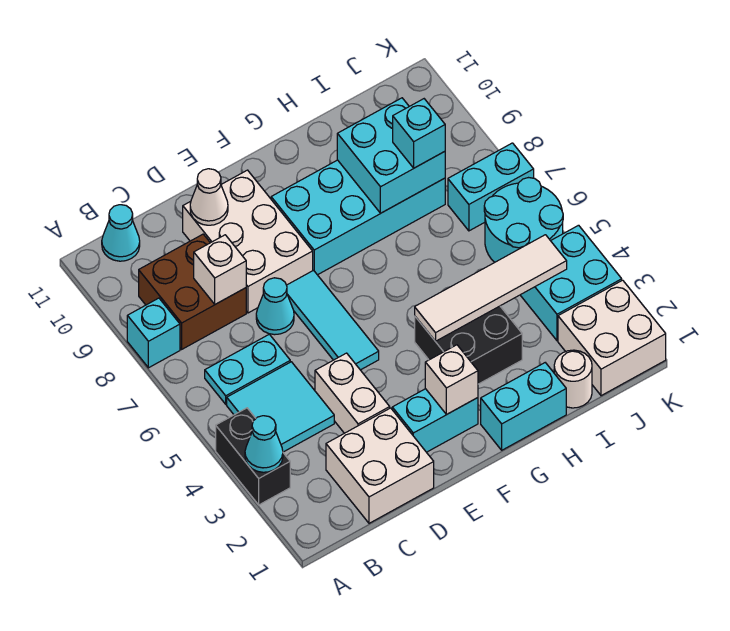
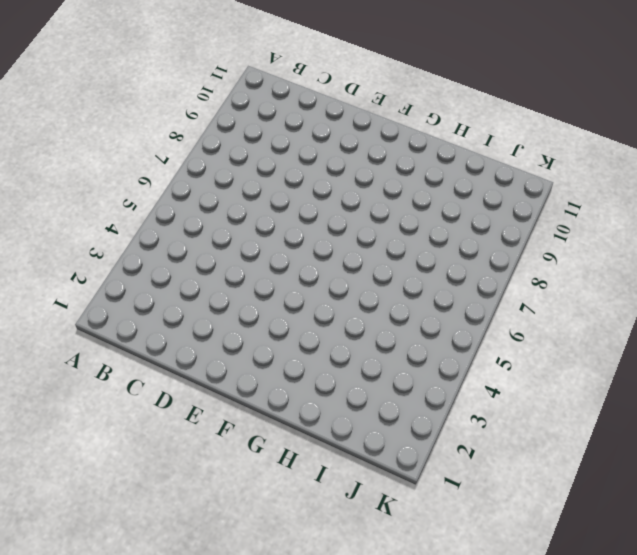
none -> black brick A3:A4 level 1
none -> cyan brick A8 level 1
none -> cyan tile B4:C5 level 1

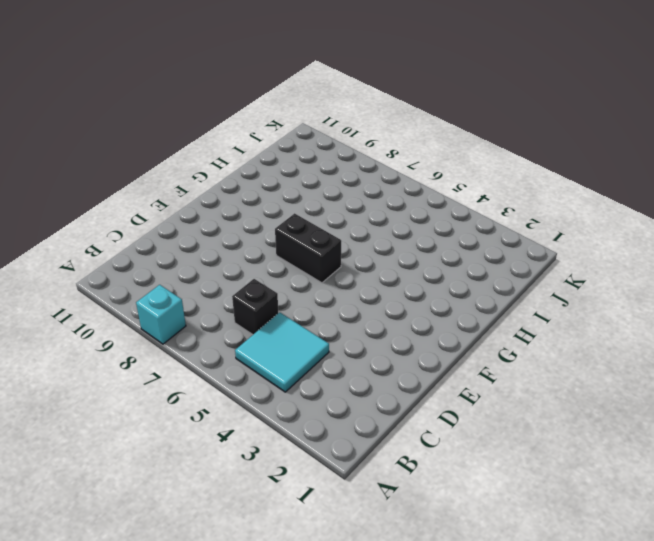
black brick C6 level 1 -> cyan plate B6:C6 level 1
black brick F6:F7 level 1 -> black brick A3:A4 level 1
none -> brown brick B8:C9 level 1
none -> cyan cone B11 level 1
none -> white brick C1:D2 level 1

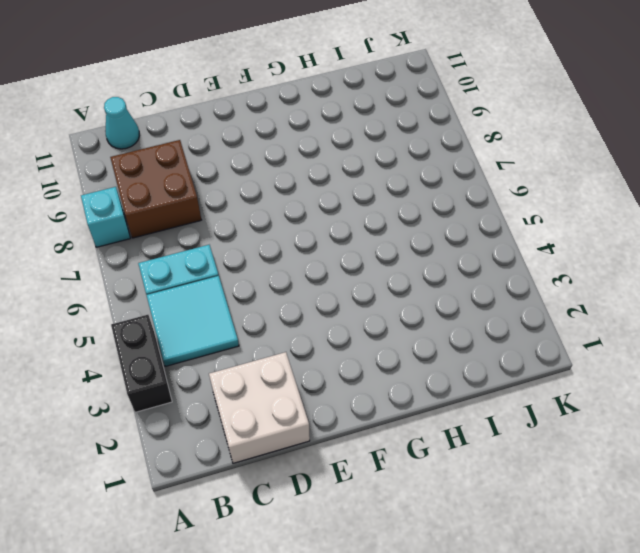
none -> white brick D3:D4 level 1
none -> cyan cone D7 level 1
none -> white brick D8:E10 level 1

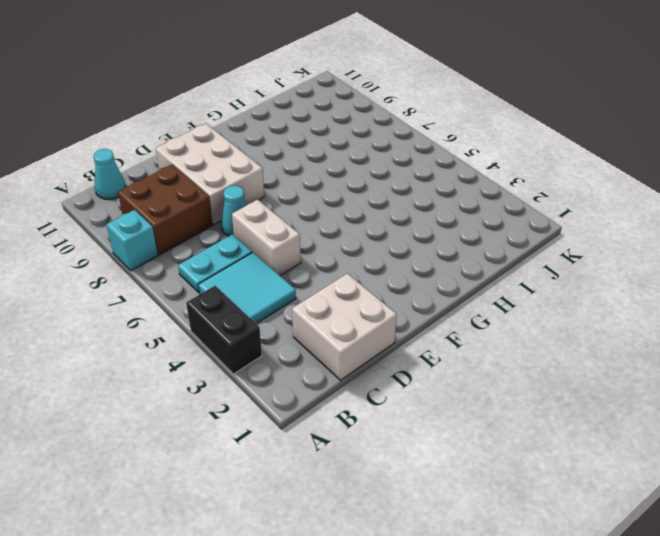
white brick D5:D6 level 1 -> white brick D3:D4 level 1
none -> cyan brick E2:F2 level 1
none -> cyan tile E5:E7 level 1
none -> cyan brick F8:I9 level 1

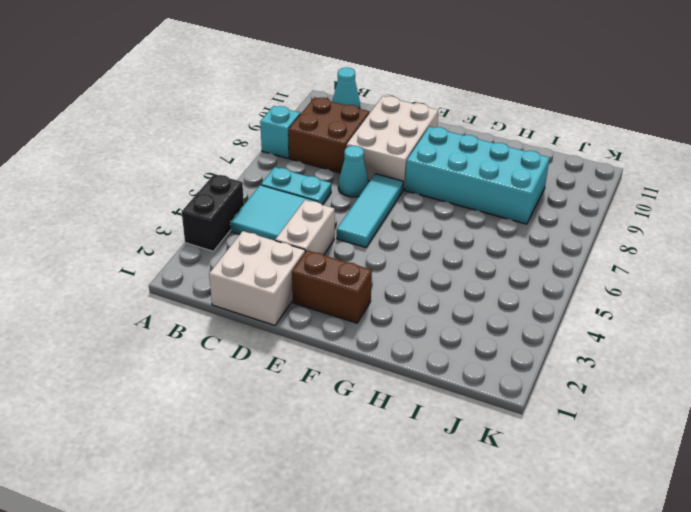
brown brick E2:F2 level 1 -> cyan brick E2:F2 level 1
none -> cyan brick G1:H1 level 1
none -> black brick G3:H4 level 1
none -> white round brick I1 level 1

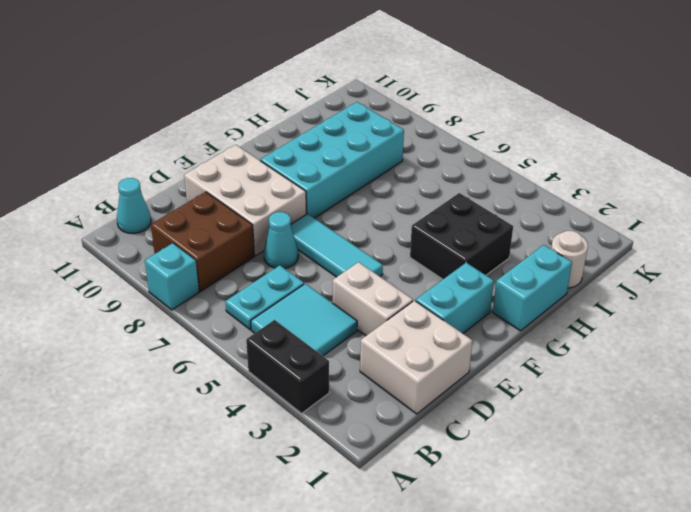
none -> white brick J1:K2 level 1
none -> cyan brick J3:K4 level 1
none -> cyan round brick J5:K6 level 1

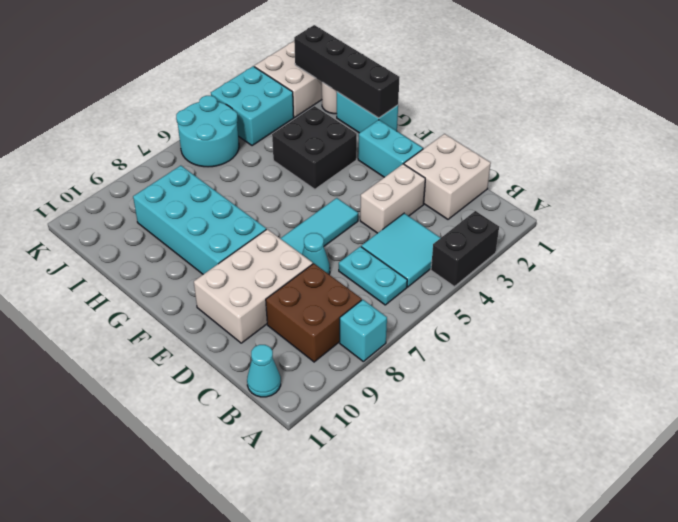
black brick G1:J1 level 2 -> none
none -> cyan brick J7:K7 level 1
none -> cyan cone A3 level 2
none -> white brick C8 level 2

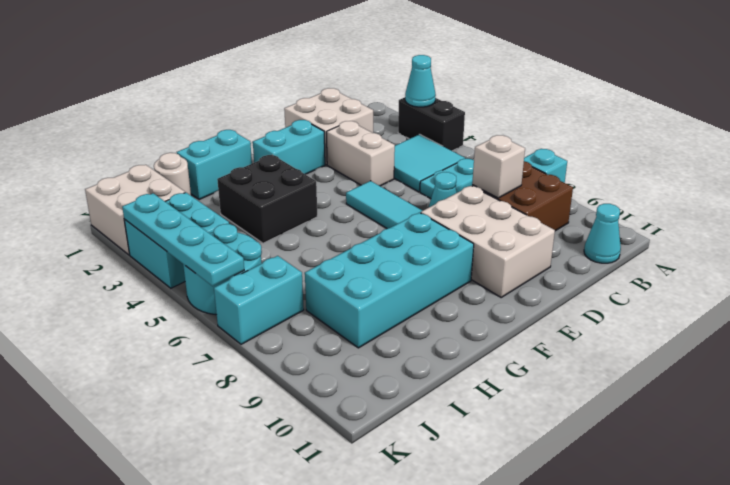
cyan plate K3:K6 level 2 -> none
none -> white cone D10 level 2
none -> white brick F2 level 2
none -> white tile G4:J4 level 2

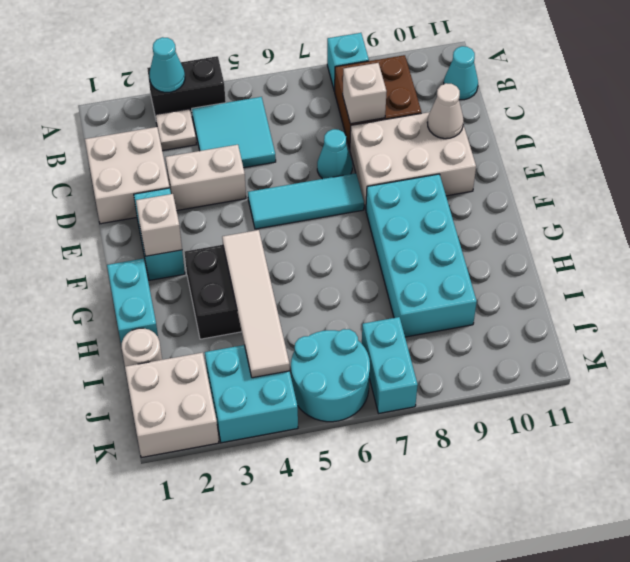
white plate B3 level 1 -> none
none -> cyan plate B6:C6 level 1
none -> cyan brick H8:I9 level 2
none -> cyan brick I8 level 3

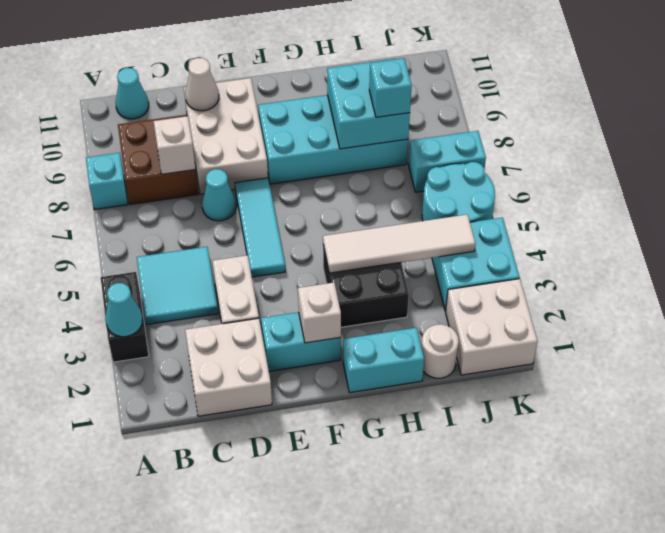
none -> cyan plate B6:C6 level 1

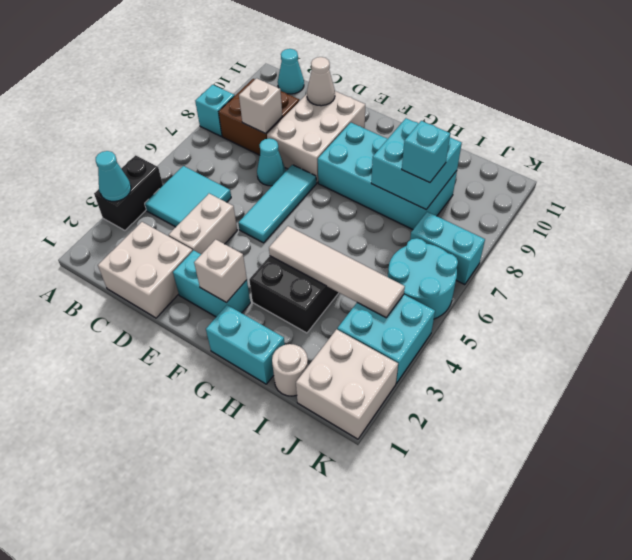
none -> cyan plate B6:C6 level 1

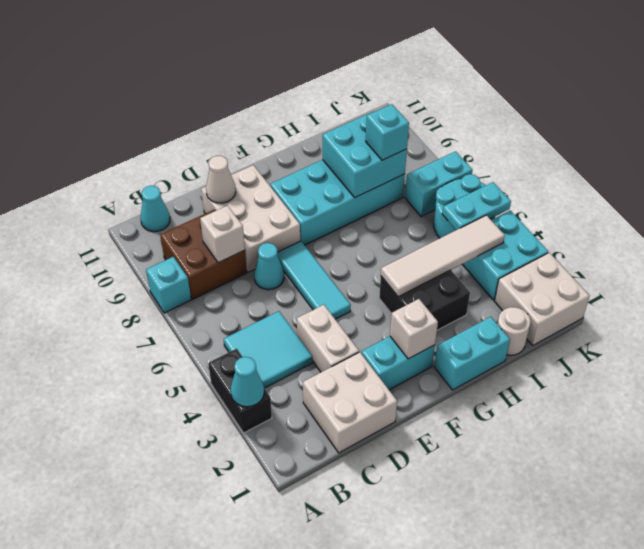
cyan plate J5:K5 level 2 -> cyan plate B6:C6 level 1

